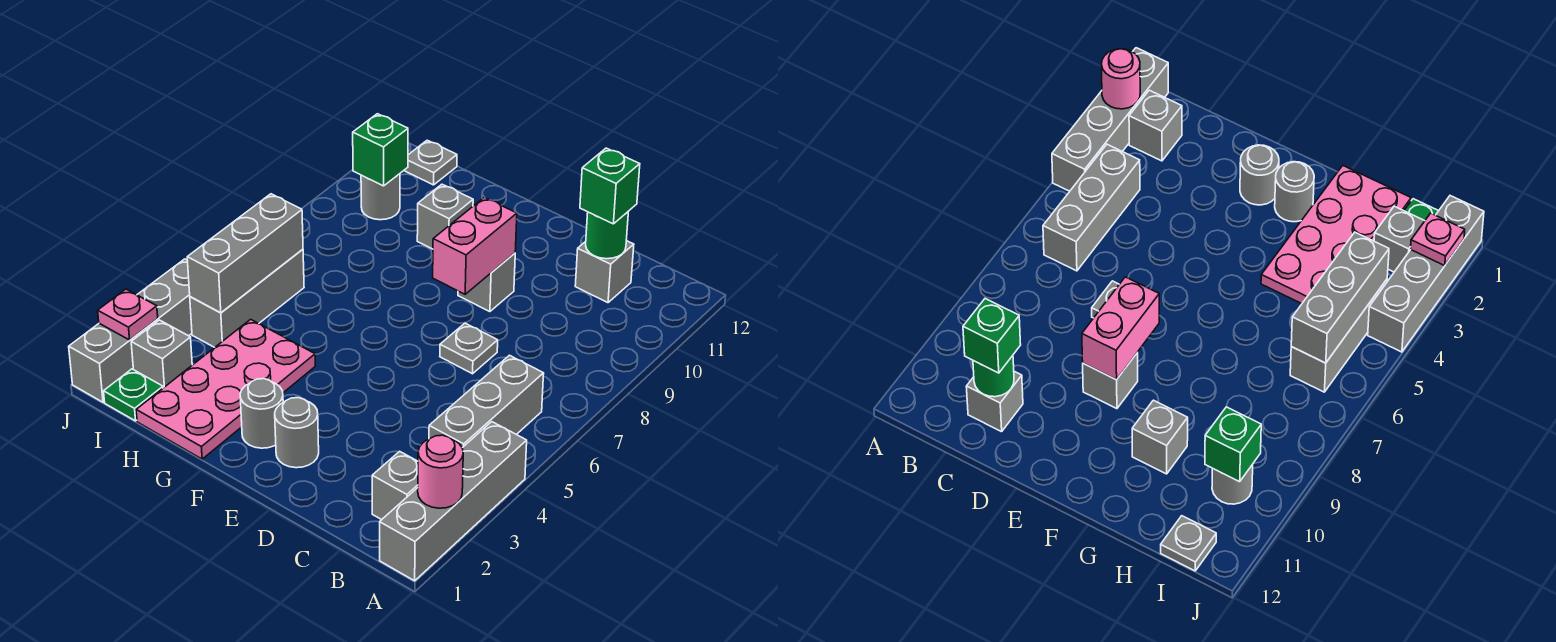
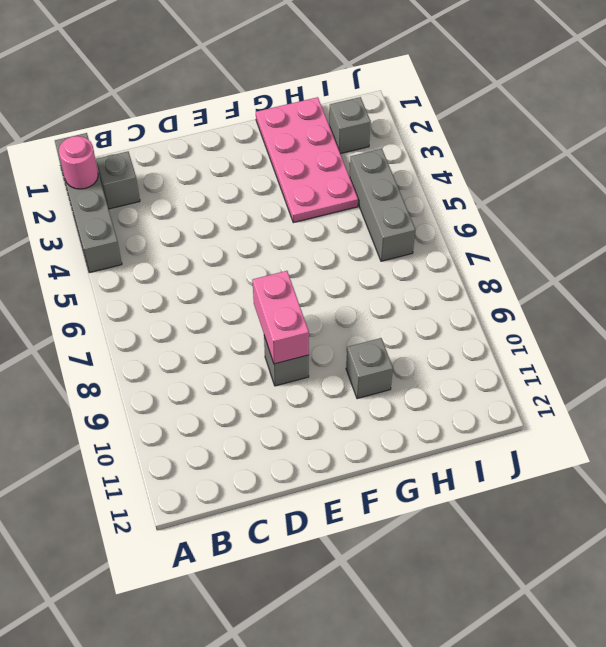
none -> grey brick B4:B6 level 1
none -> grey brick C11 level 1
none -> grey plate D7 level 1

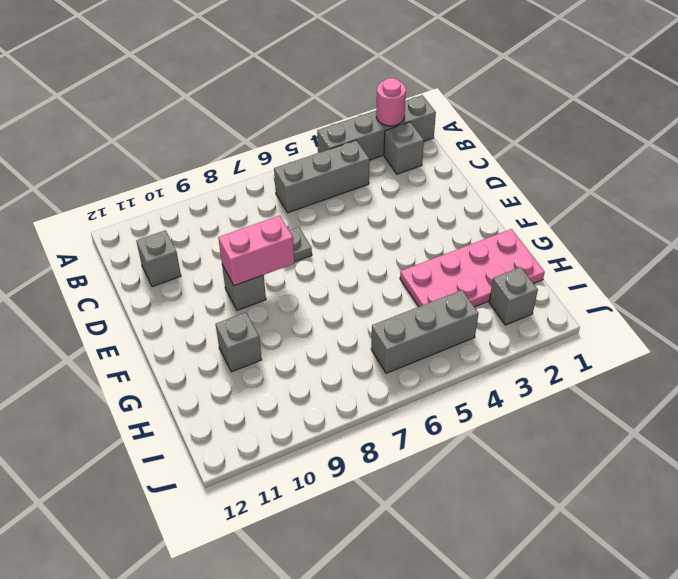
none -> grey round brick E2 level 1
none -> grey round brick F2 level 1
none -> green plate I1 level 1

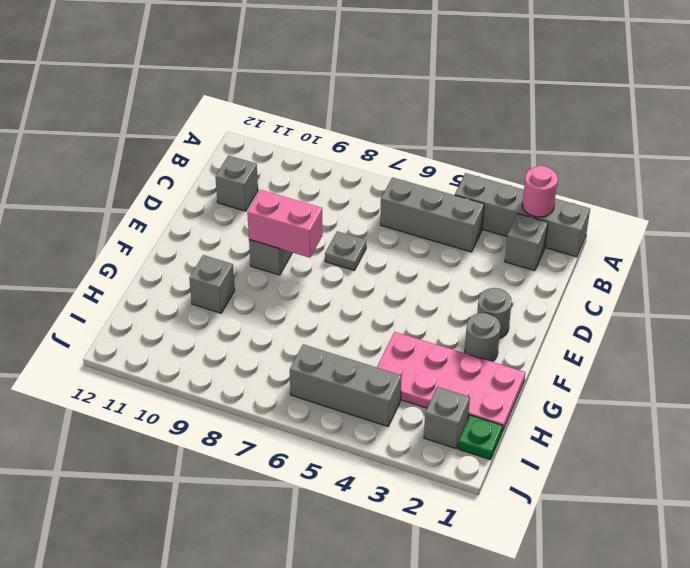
none -> grey round brick I10 level 1
none -> grey plate I12 level 1
none -> grey brick J1:J4 level 1

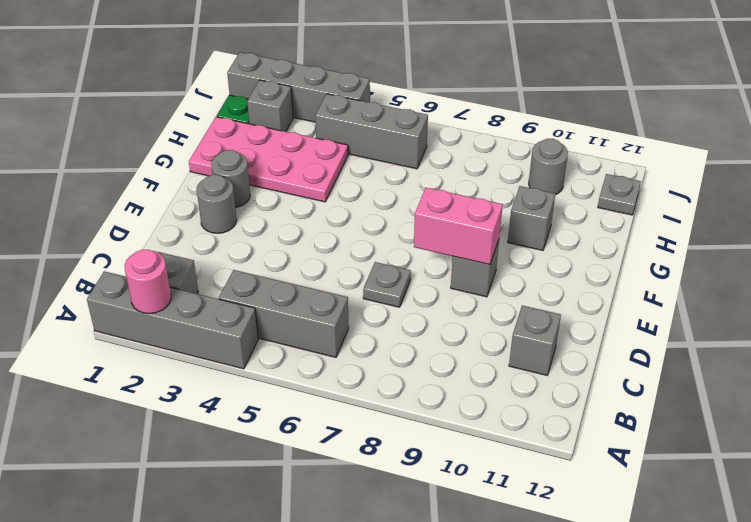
none -> green round brick C11 level 2
none -> grey brick I4:I6 level 2
none -> green brick I10 level 2

